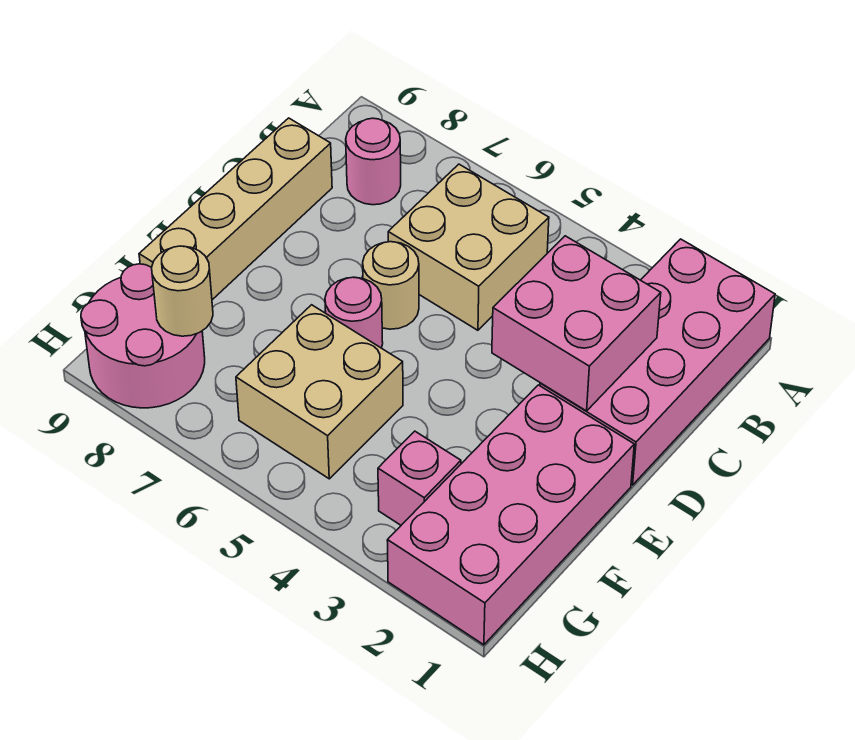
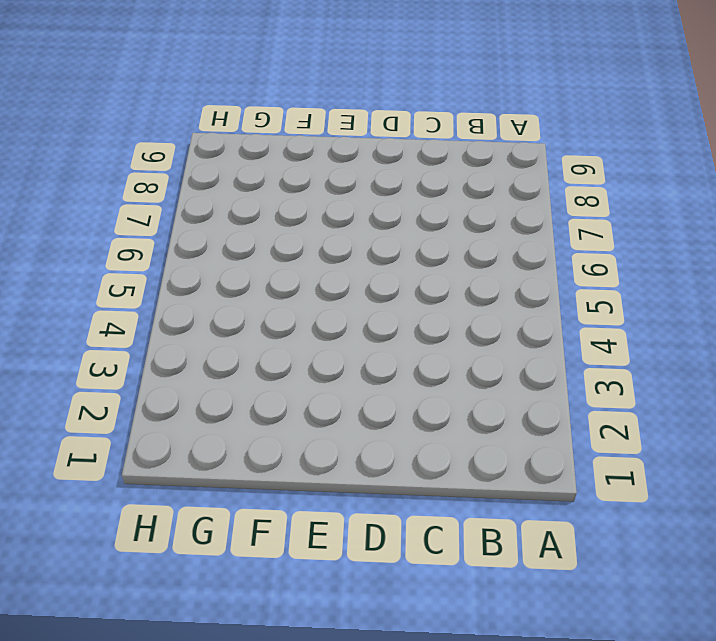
none -> pink brick A1:D2 level 1
none -> tan brick B5:C6 level 1
none -> pink round brick B8 level 1

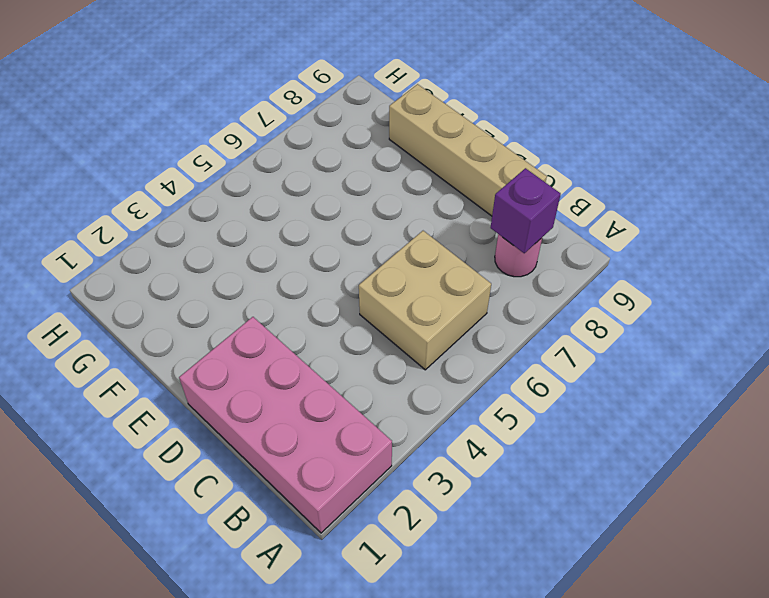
purple brick B8 level 2 -> none
none -> tan round brick D6 level 1
none -> pink brick E1:H2 level 1
none -> pink round brick E6 level 1

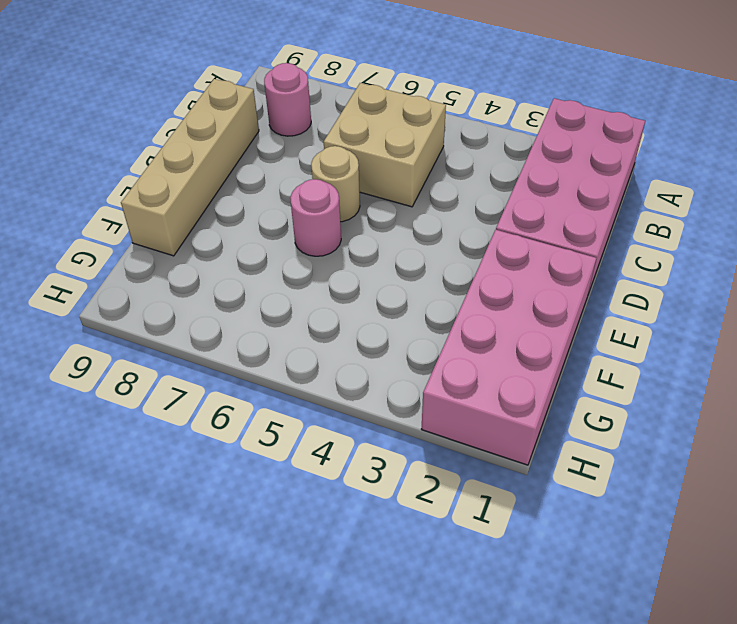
none -> tan brick F5:G6 level 1
none -> pink brick G3 level 1
none -> pink round brick G8:H9 level 1

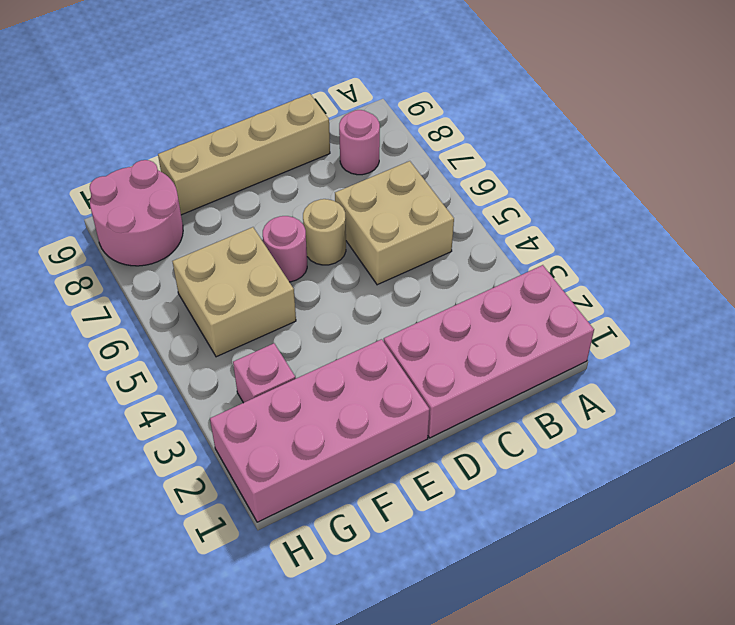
none -> pink brick C2:D3 level 2
none -> tan round brick G8 level 2

